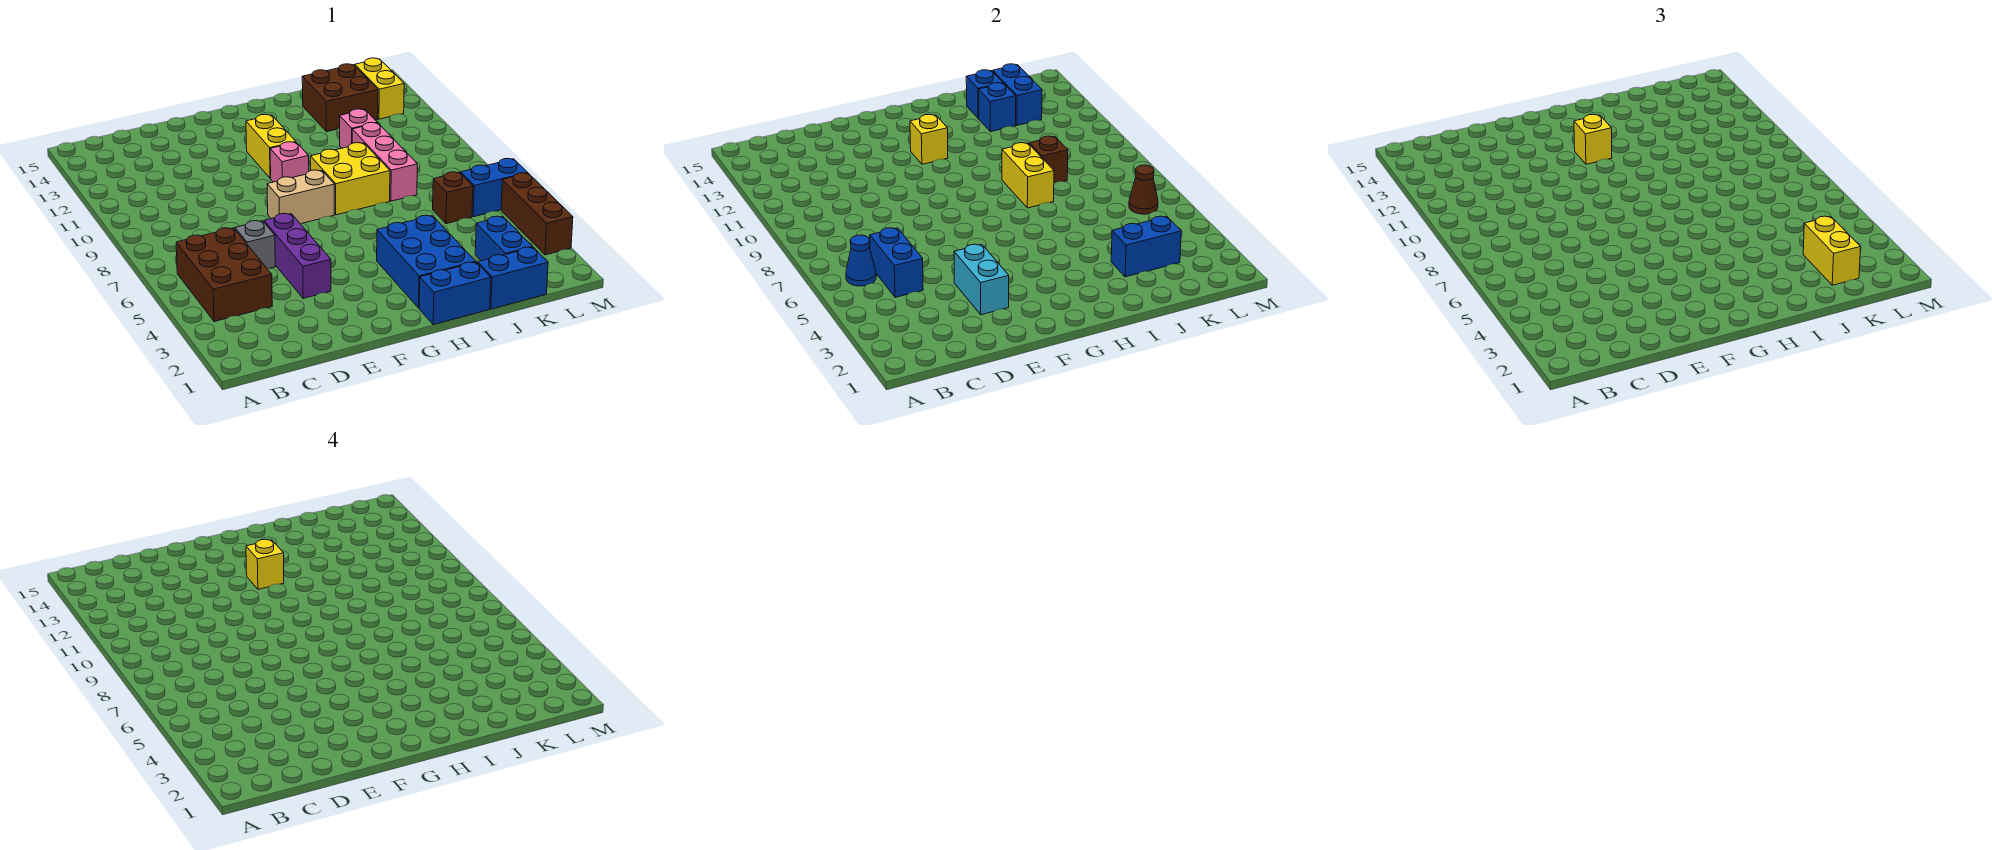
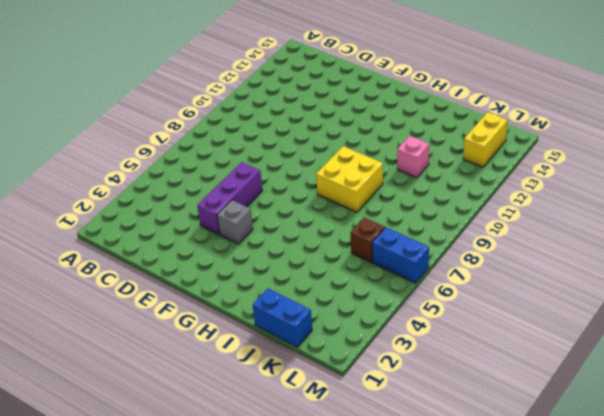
grey brick F4 level 1 -> grey brick D6 level 1
none -> brown brick B4:C6 level 1
none -> tan brick F8:G8 level 1
none -> pink brick G10 level 1
none -> yellow brick G11:G12 level 1

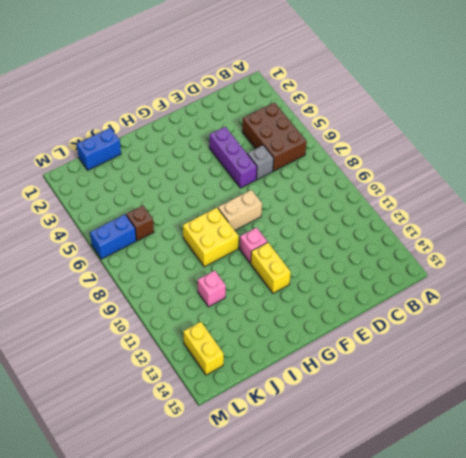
none -> blue brick H1:I1 level 1
none -> blue brick H2:I4 level 1
none -> pink brick J8:J10 level 1
none -> brown brick J13:K14 level 1

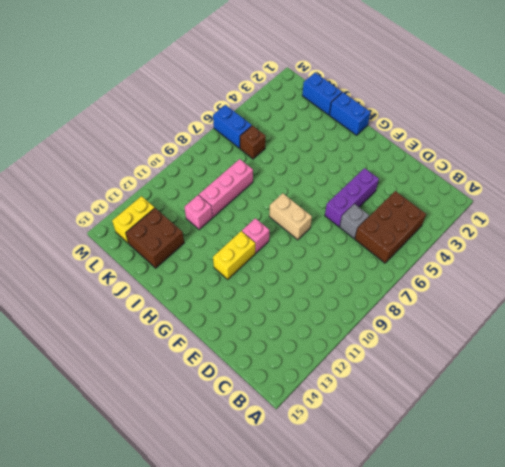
none -> blue brick H2:I4 level 1
none -> yellow brick H8:I9 level 1
none -> blue brick K2:K3 level 1
none -> brown brick M3:M5 level 1

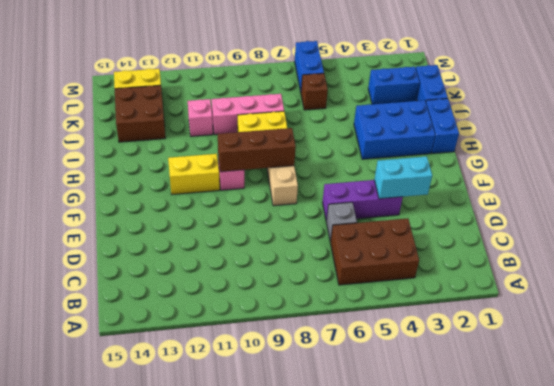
brown brick G8:G10 level 2 -> brown brick M3:M5 level 1
none -> blue cone B6 level 2
none -> blue brick C5:C6 level 2
none -> yellow brick G12 level 2
none -> yellow brick I8:I9 level 2

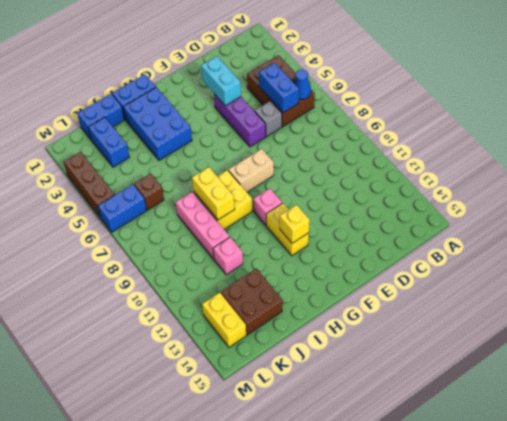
none -> blue brick J3:K3 level 2
none -> brown brick J9 level 2
none -> blue brick J13 level 2
none -> blue brick J14 level 2

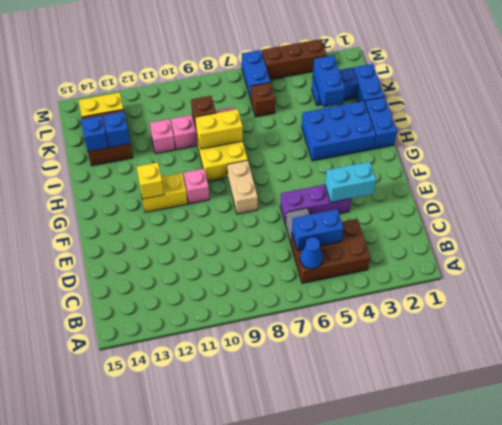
none -> blue brick K13:K14 level 2
none -> brown cone L6 level 2
none -> yellow brick G12 level 3
none -> yellow brick K2:K3 level 3

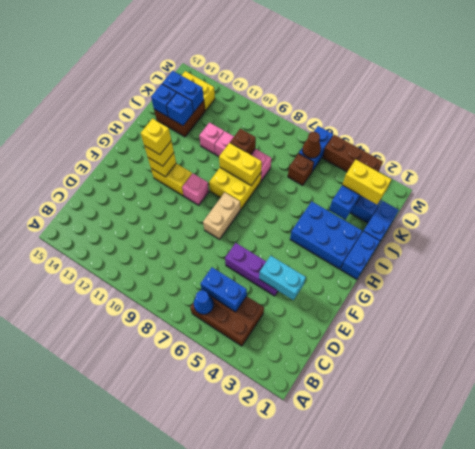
none -> grey brick D6 level 1

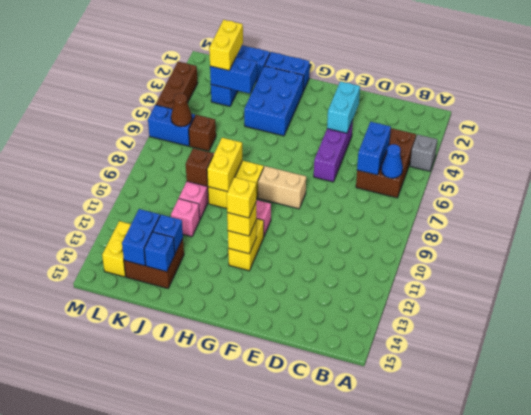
grey brick A4 level 1 -> grey brick D6 level 1

